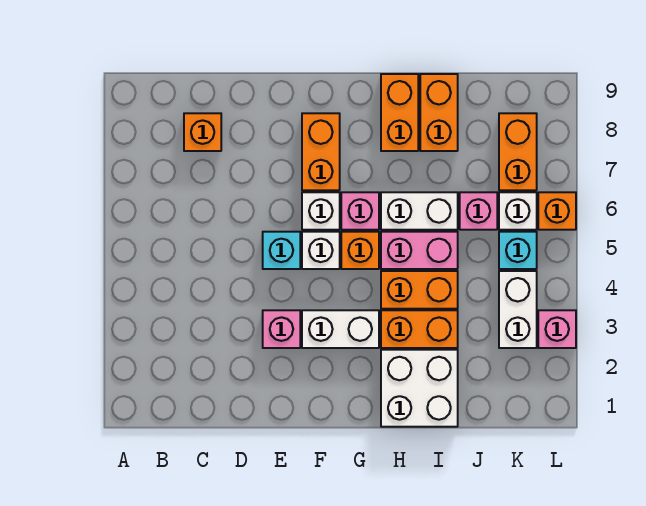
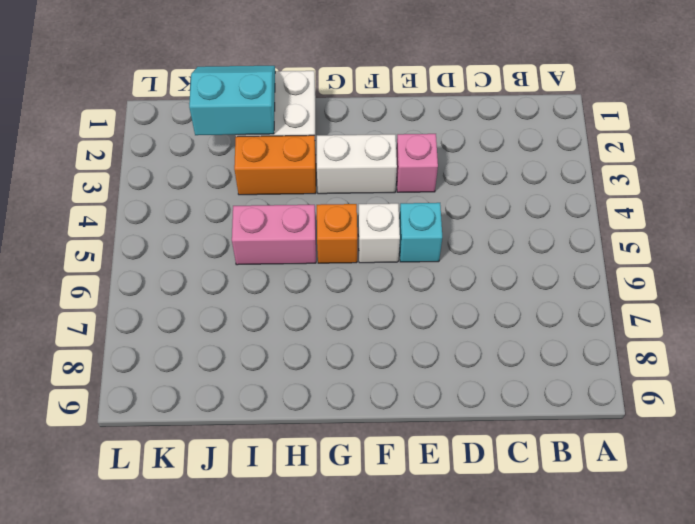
cyan slope I1:J2 level 2 top 2 -> none
none -> orange brick C8 level 1
none -> white brick F6 level 1
none -> orange brick F7:F8 level 1

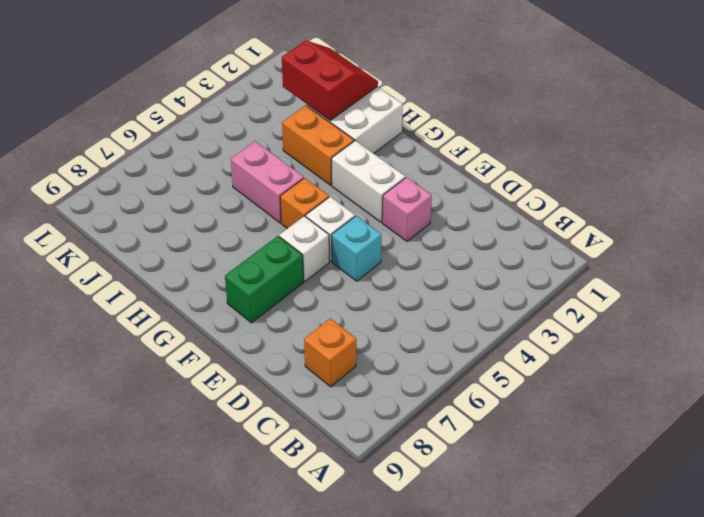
green brick F7:F8 level 1 -> orange brick F7:F8 level 1
red slope I1:J2 level 2 top 2 -> none
none -> pink brick G6 level 1
none -> orange brick H4:I4 level 1
none -> white brick H6:I6 level 1

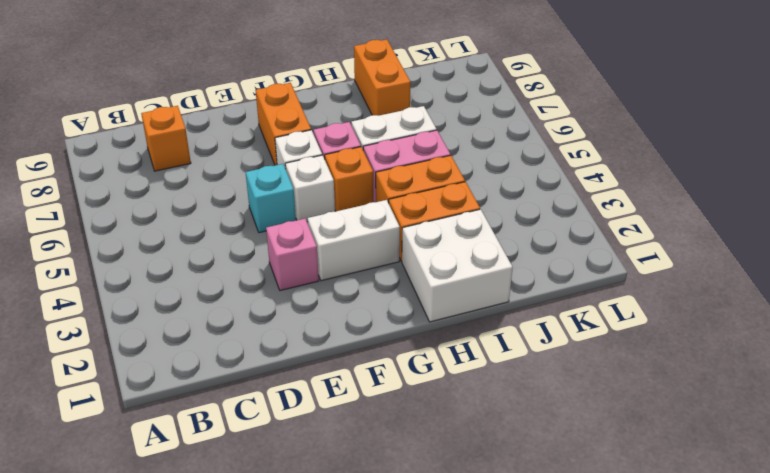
none -> orange brick H8:H9 level 1
none -> pink brick J6 level 1
none -> white brick K3:K4 level 1

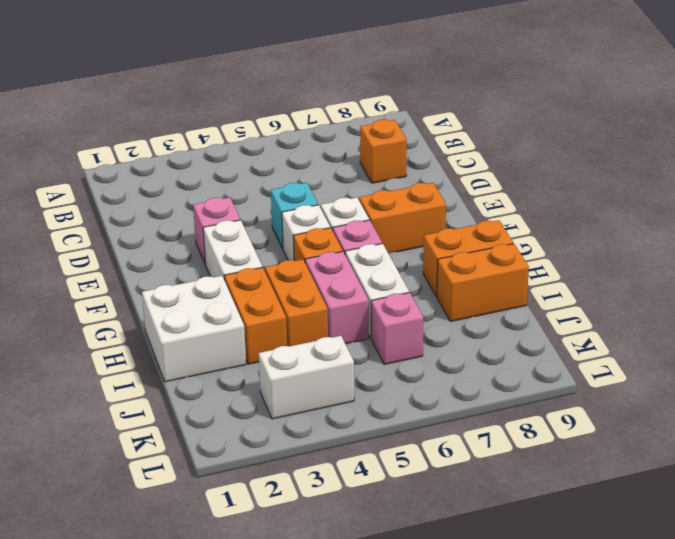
none -> cyan brick K5 level 1
none -> white brick K6 level 1
none -> orange brick K7:K8 level 1

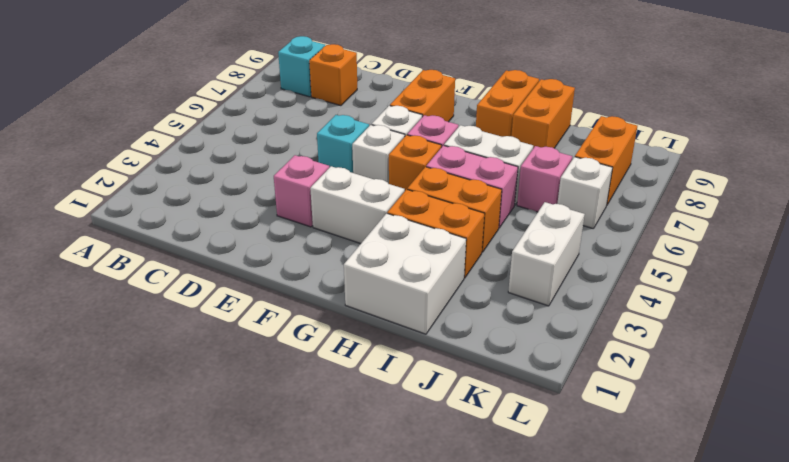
cyan brick B8 level 1 -> cyan brick K5 level 1
none -> pink brick L3 level 1
none -> orange brick L6 level 1

